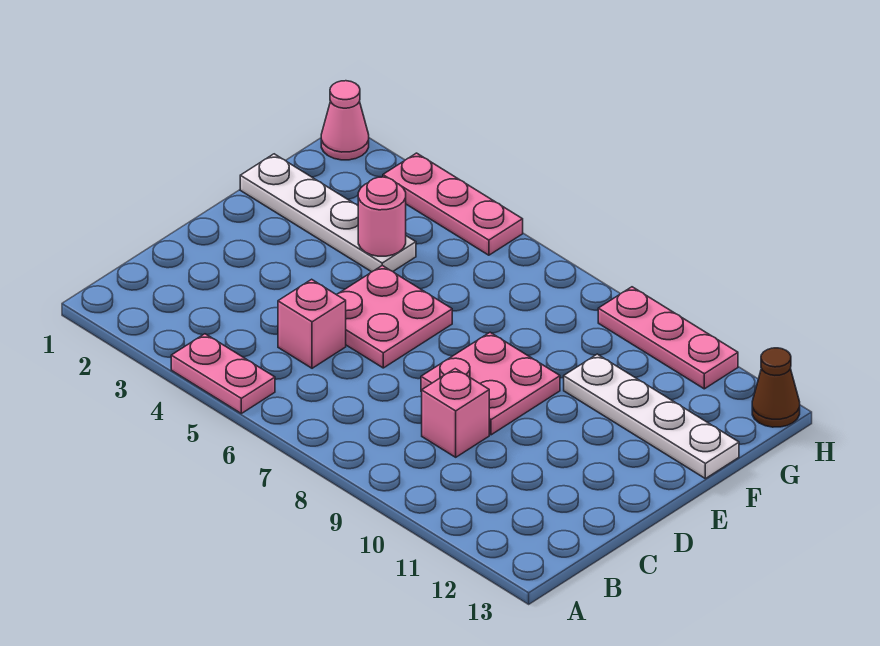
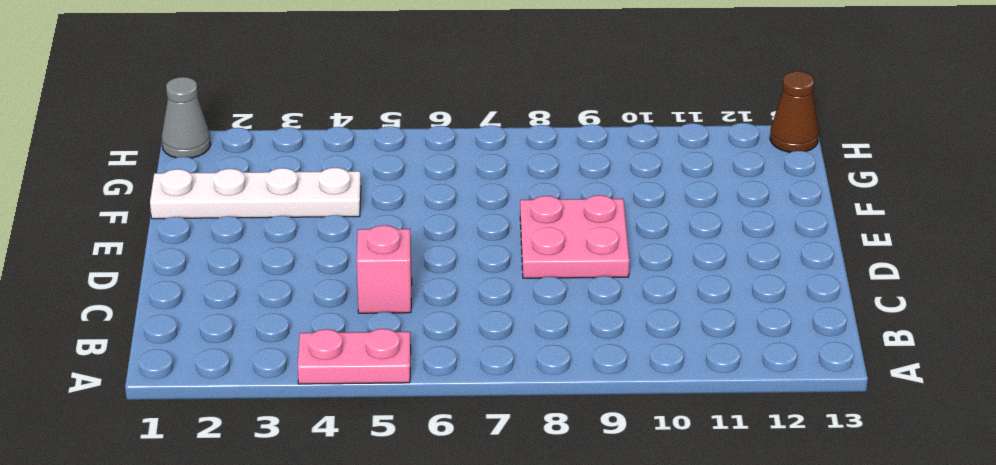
grey cone H1 level 1 -> pink cone H1 level 1
none -> pink brick C9 level 1
none -> pink plate D5:E6 level 1
none -> white plate F10:F13 level 1

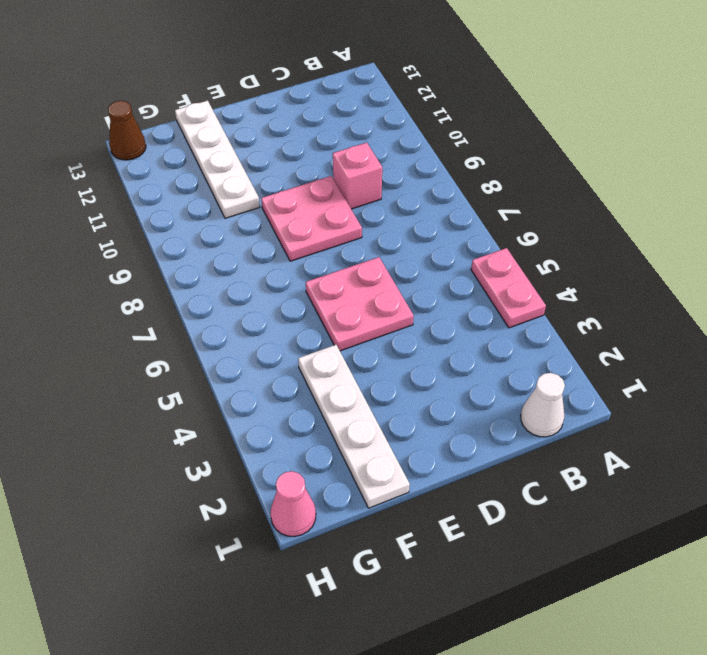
white cone B1 level 1 -> none
none -> pink brick C5 level 1
none -> pink plate H3:H5 level 1
none -> pink plate H9:H11 level 1

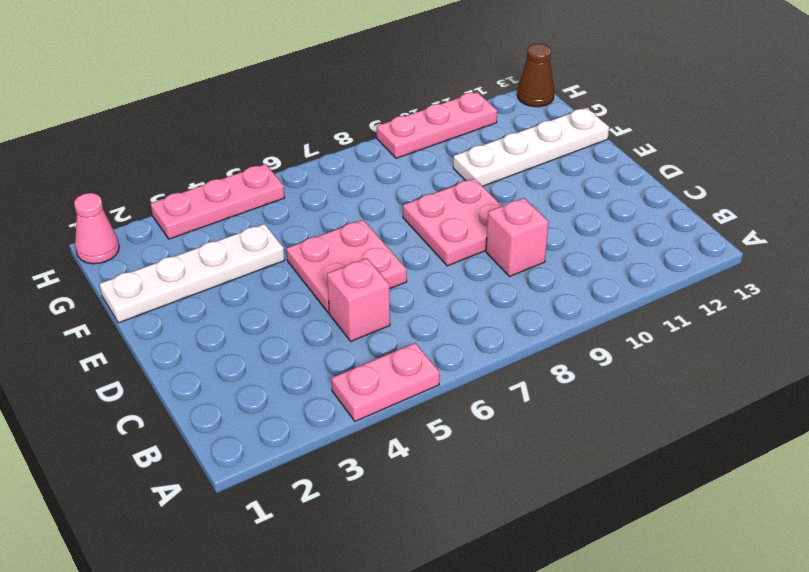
none -> pink round brick F4 level 2

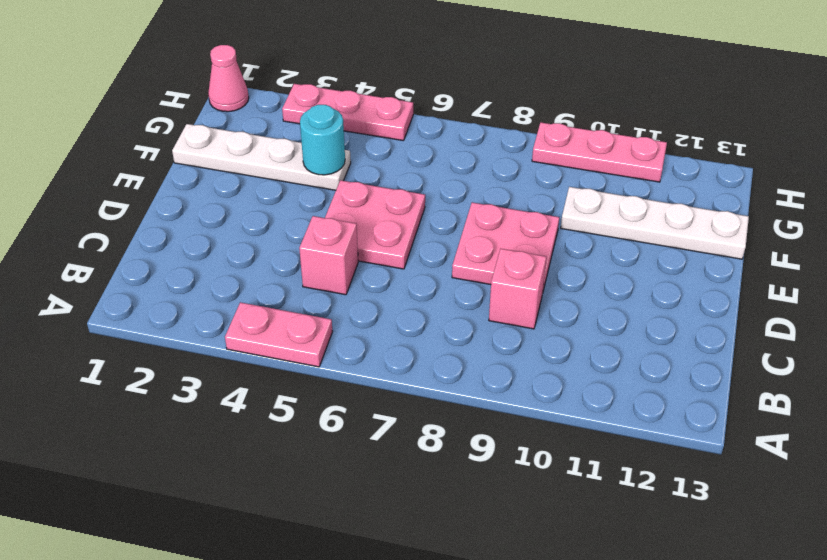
cyan round brick F4 level 2 -> pink round brick F4 level 2
none -> brown cone H13 level 1

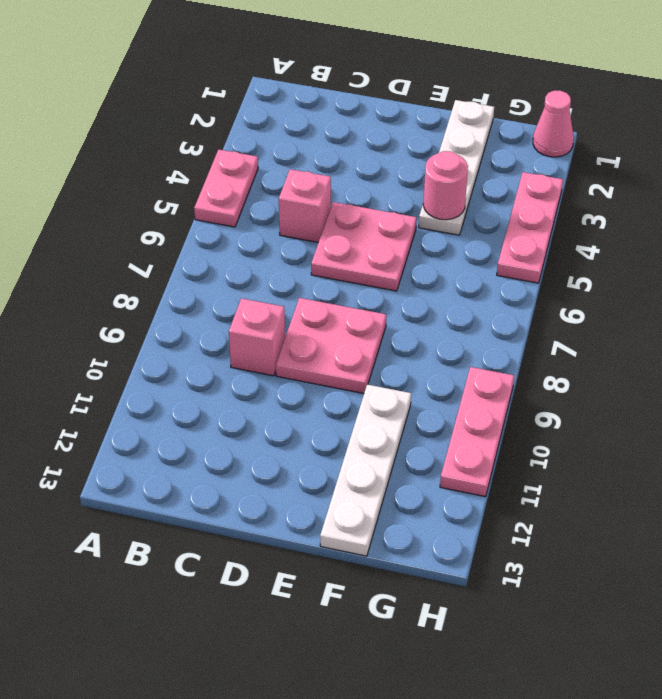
none -> brown cone H13 level 1

